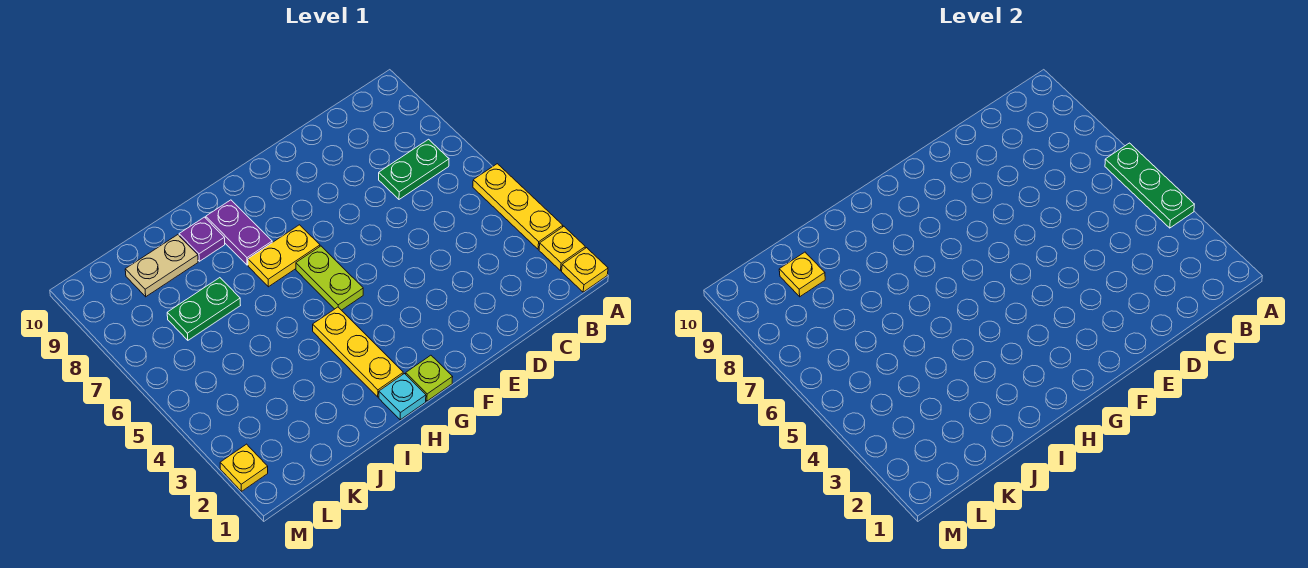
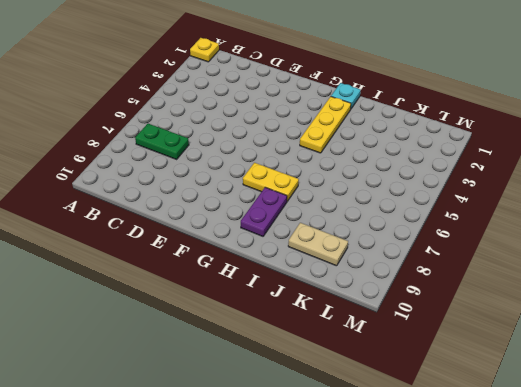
none -> yellow plate A2 level 1
none -> yellow plate A3:A5 level 1
none -> lime plate G1 level 1

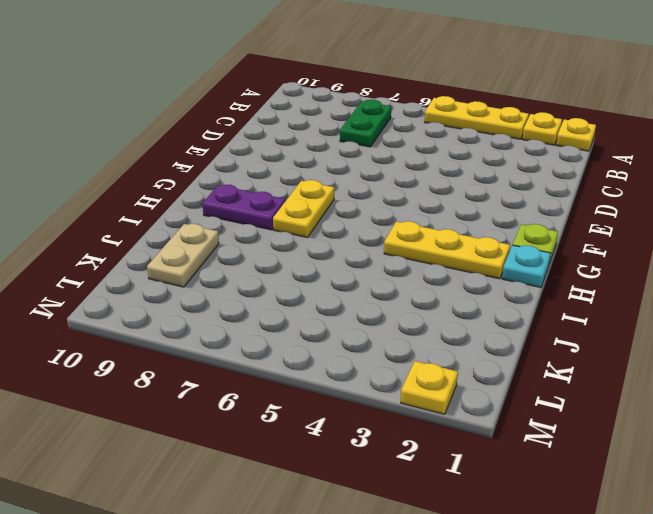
none -> lime plate G5:G6 level 1
none -> purple plate I9 level 1
none -> green plate J7:K7 level 1

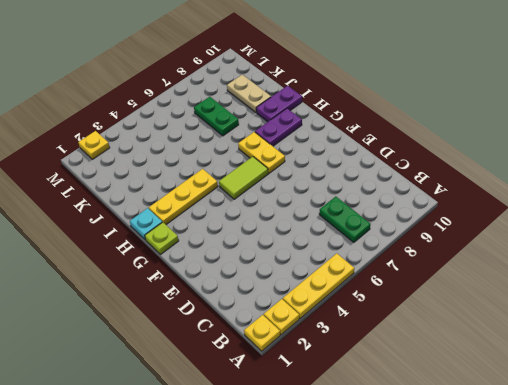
lime tile G5:G6 level 1 -> lime plate G5:G6 level 1
purple plate I9:I10 level 1 -> purple plate I9 level 1
none -> green plate A4:A6 level 2
none -> yellow plate K9 level 2

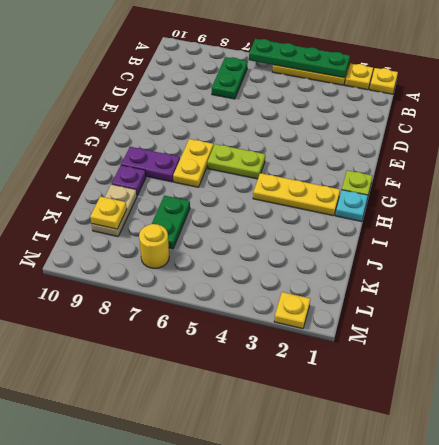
green plate A3:A6 level 2 -> green plate A4:A6 level 2
yellow round brick L7 level 1 -> none

